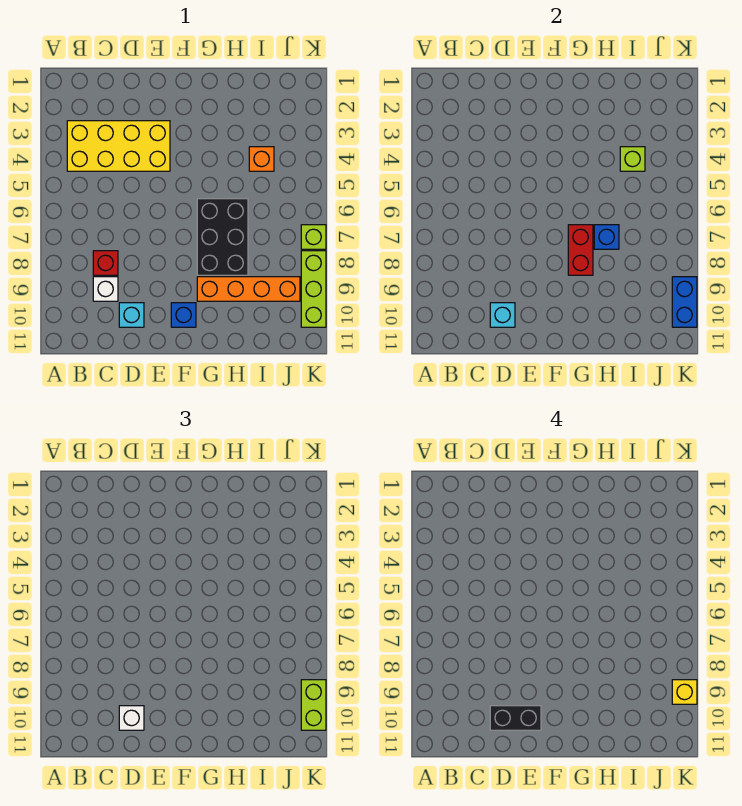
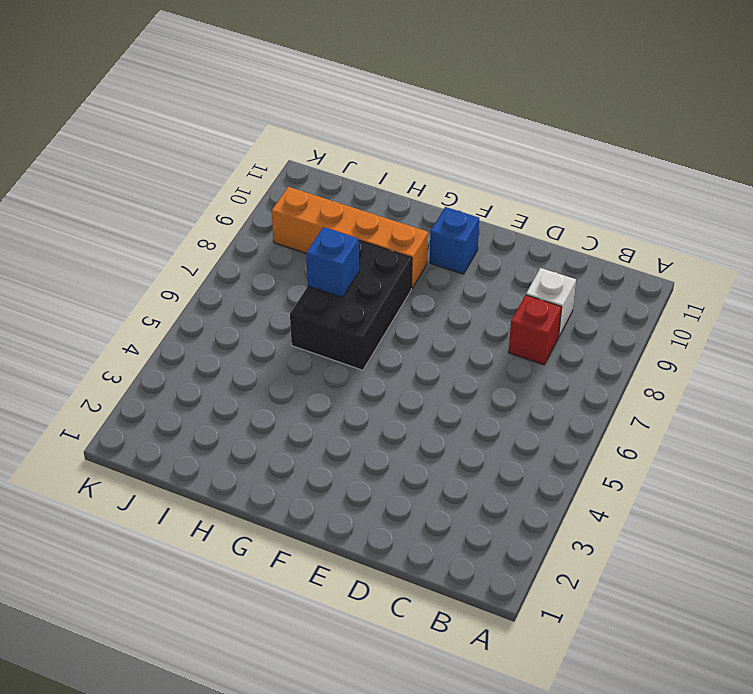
none -> yellow brick B3:E4 level 1
none -> cyan brick D10 level 1
none -> orange brick I4 level 1

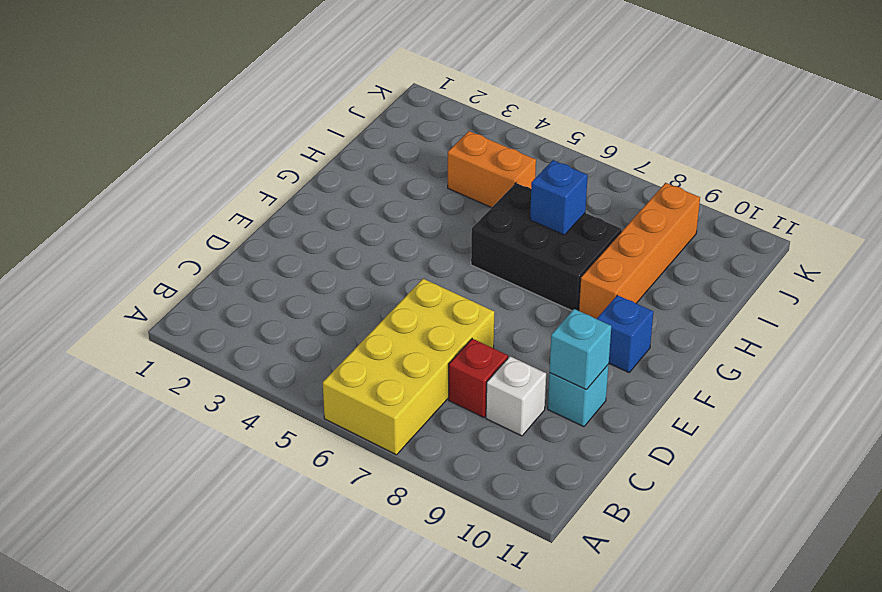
yellow brick A6:D7 level 1 -> yellow brick B3:E4 level 1
orange brick I4:I5 level 1 -> orange brick I4 level 1
none -> lime brick K7 level 1
none -> lime brick K8:K10 level 1
none -> red brick G7:G8 level 2

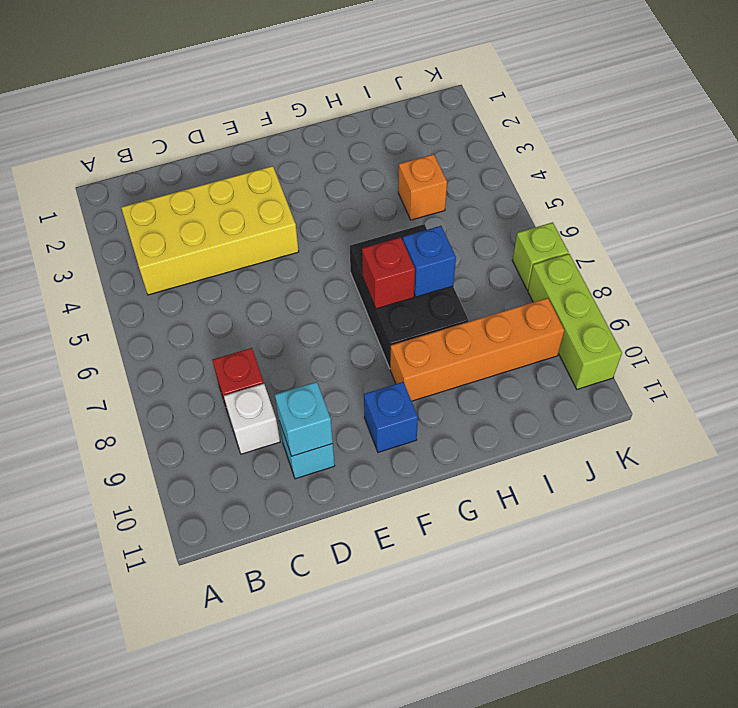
red brick G7 level 2 -> red brick G7:G8 level 2
none -> lime brick I4 level 2
none -> blue brick K9:K10 level 2
none -> white brick D10 level 3

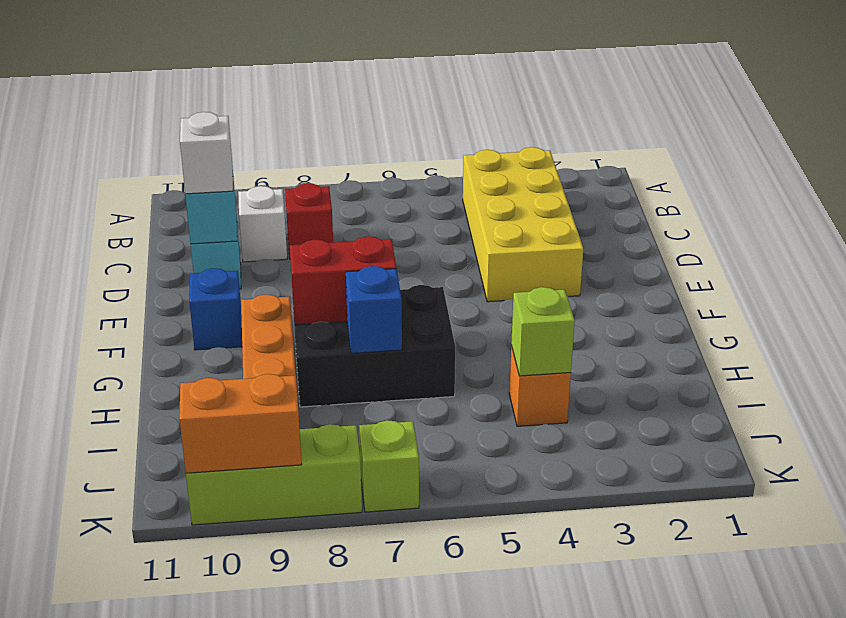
orange brick K9:K10 level 2 -> blue brick K9:K10 level 2
none -> lime brick K9:K10 level 3
none -> black brick D10:E10 level 4
none -> yellow brick K9 level 4

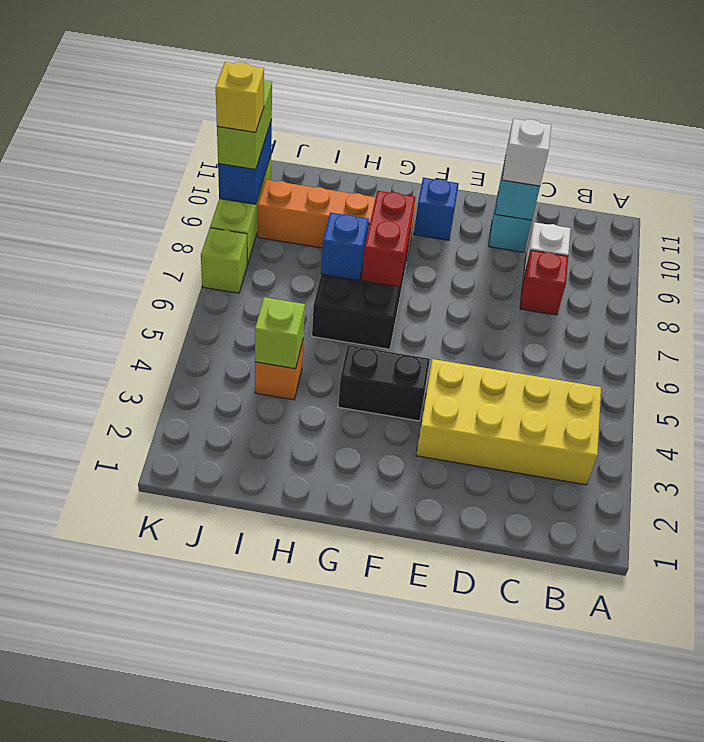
black brick F4:G4 level 1 -> black brick D10:E10 level 4

